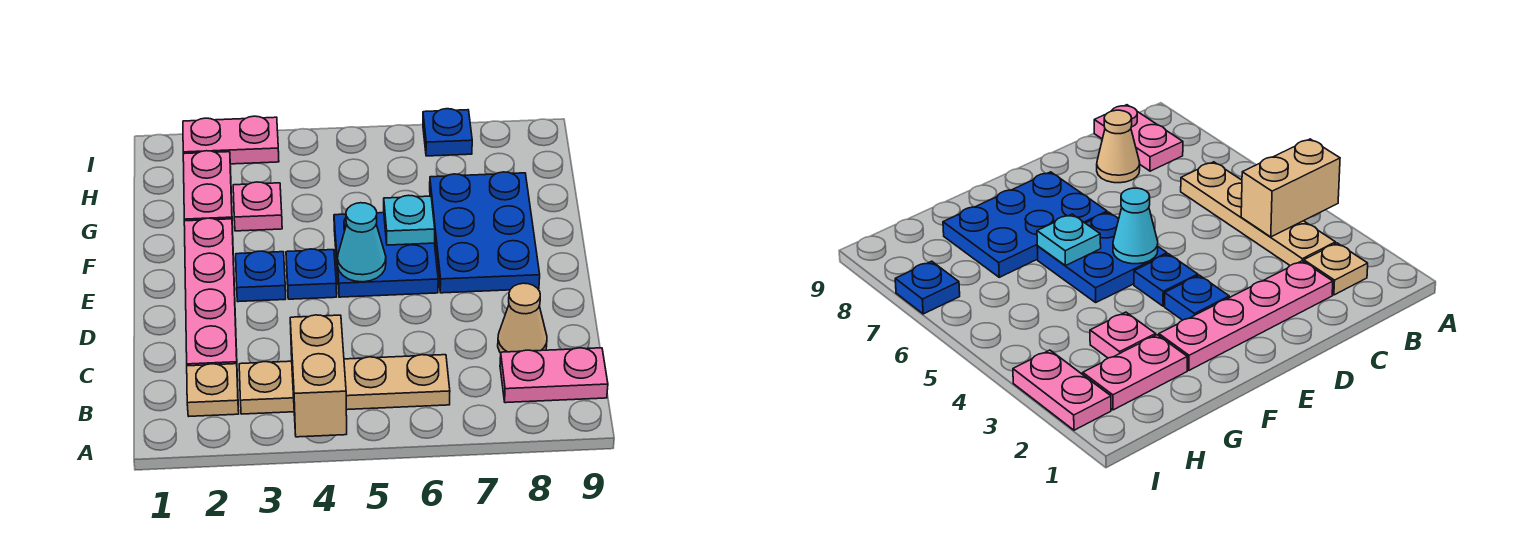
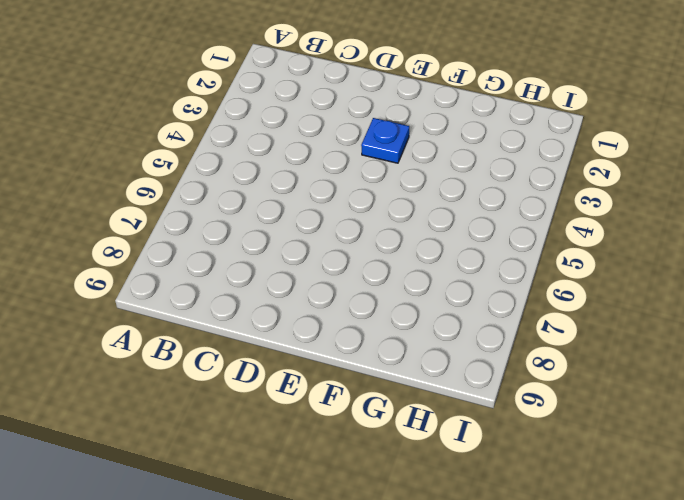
none -> tan plate B2 level 1
none -> tan plate B3:B6 level 1
none -> pink plate B8:B9 level 1

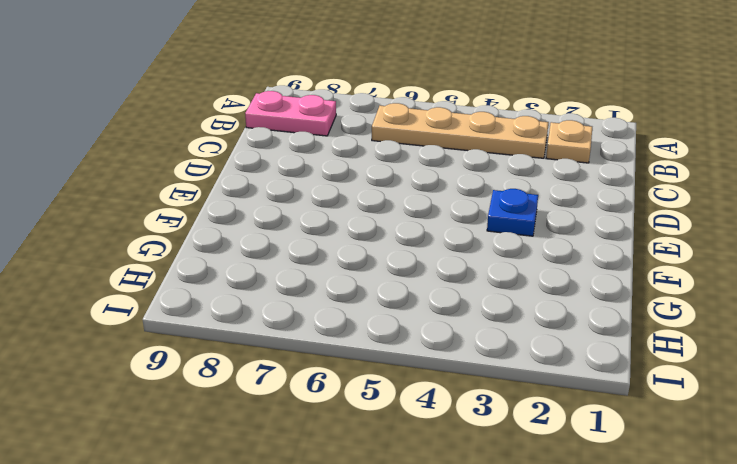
none -> pink plate C2:F2 level 1
none -> tan cone C8 level 1
none -> blue plate E4 level 1

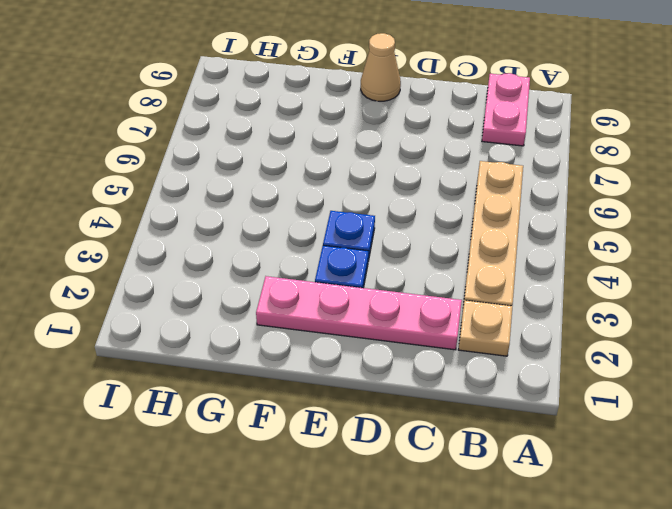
tan cone E9 level 1 -> tan cone C8 level 1
none -> blue plate E5:F6 level 1
none -> blue plate E7:G8 level 1
none -> pink plate G2:H2 level 1

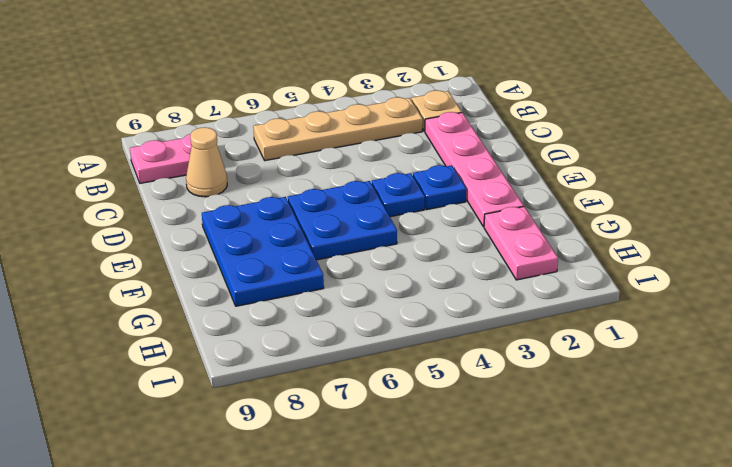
none -> pink plate G3 level 1
none -> pink plate I2:I3 level 1
none -> blue plate I7 level 1

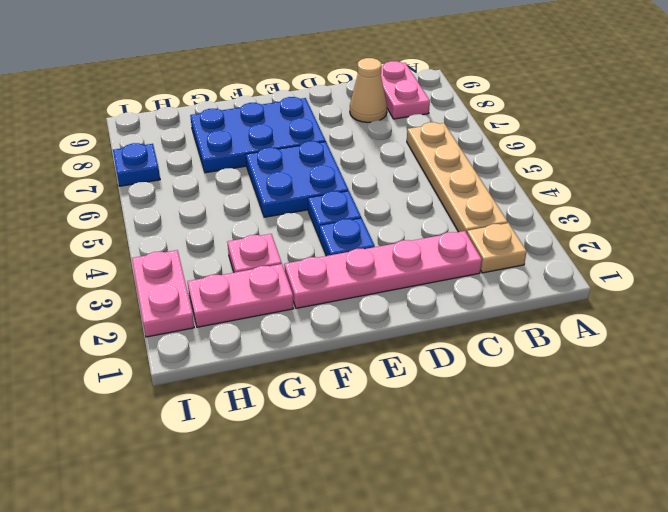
none -> tan brick A4:B4 level 2
none -> cyan cone E5 level 2
none -> cyan plate F6 level 2

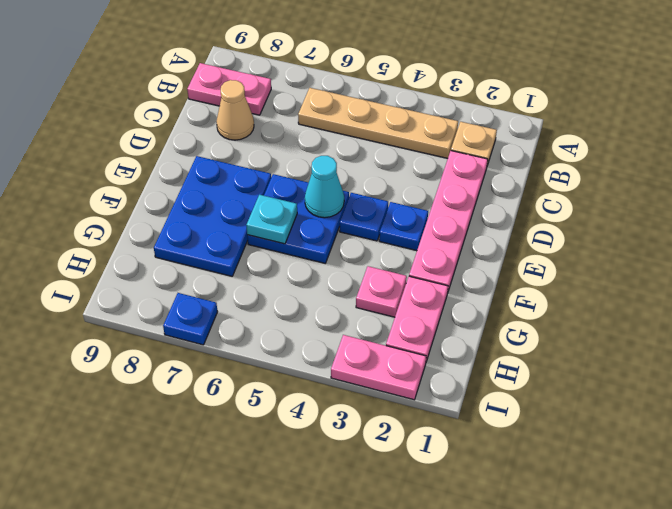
none -> tan brick A4:B4 level 2

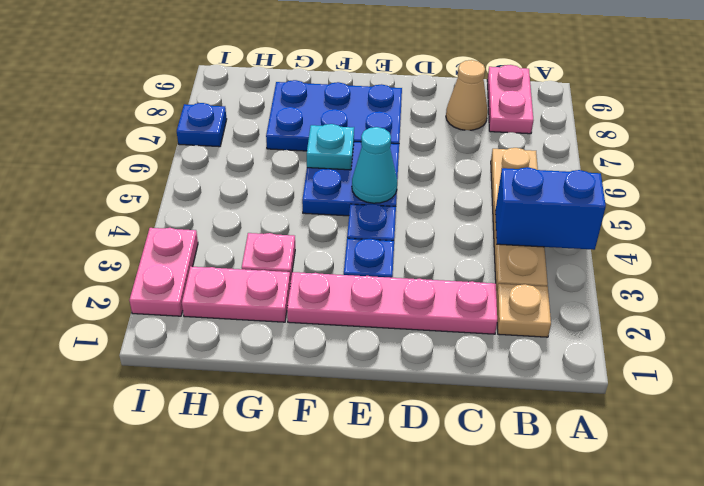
blue brick A4:B4 level 2 -> tan brick A4:B4 level 2

